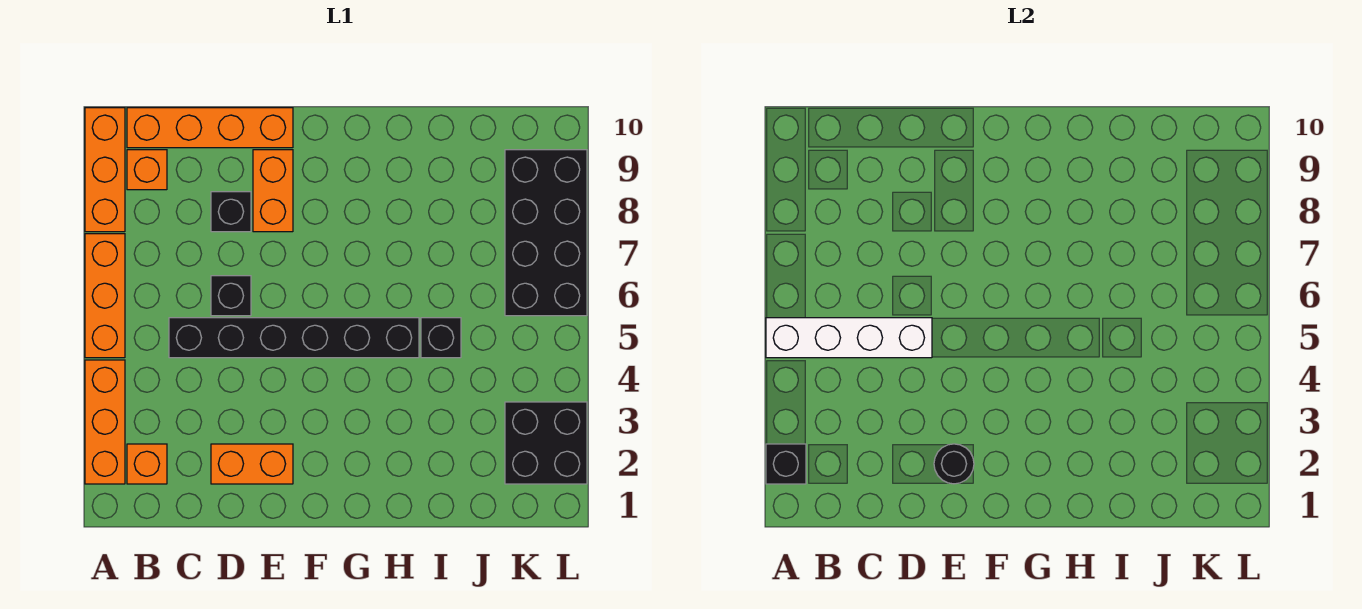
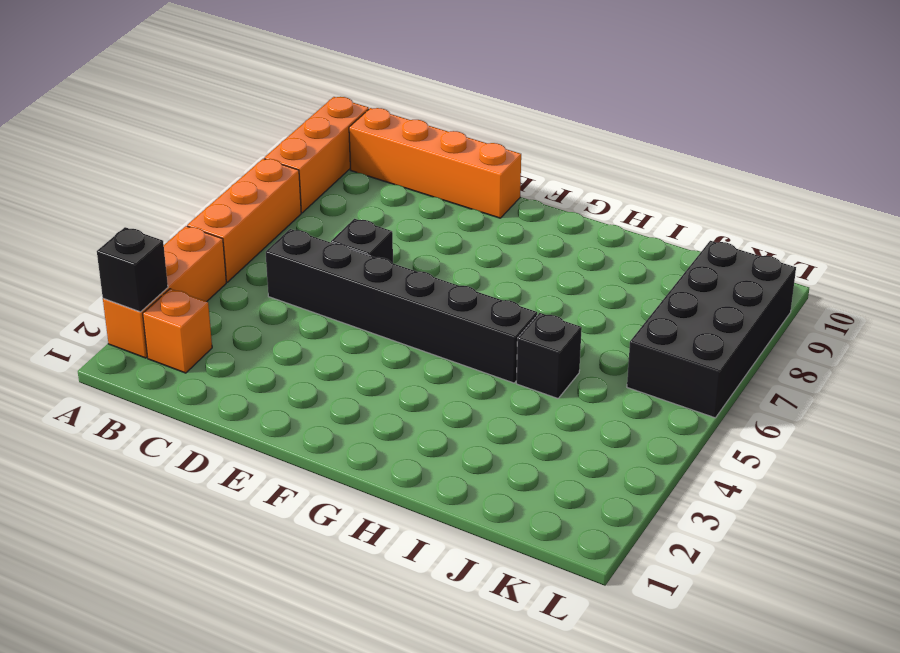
none -> orange brick B9 level 1
none -> orange brick D2:E2 level 1
none -> black brick D8 level 1

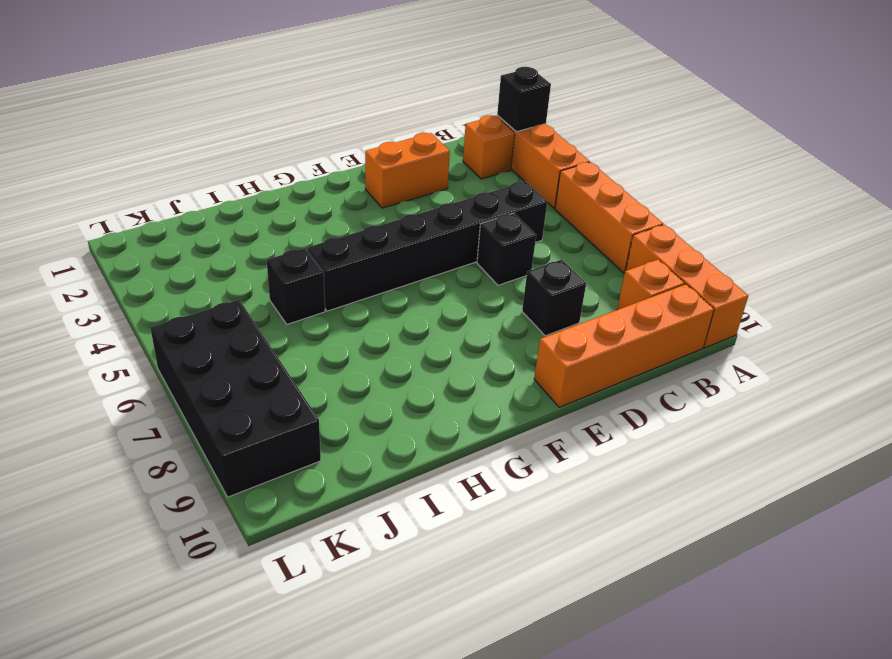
none -> orange brick E8:E9 level 1
none -> black brick K2:L3 level 1
none -> white brick A5:D5 level 2

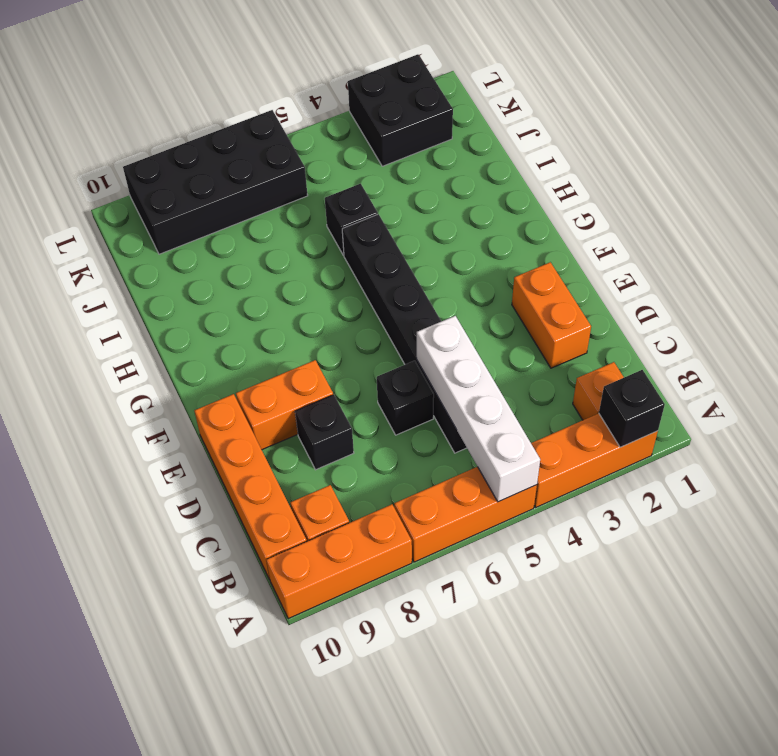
none -> black round brick E2 level 2

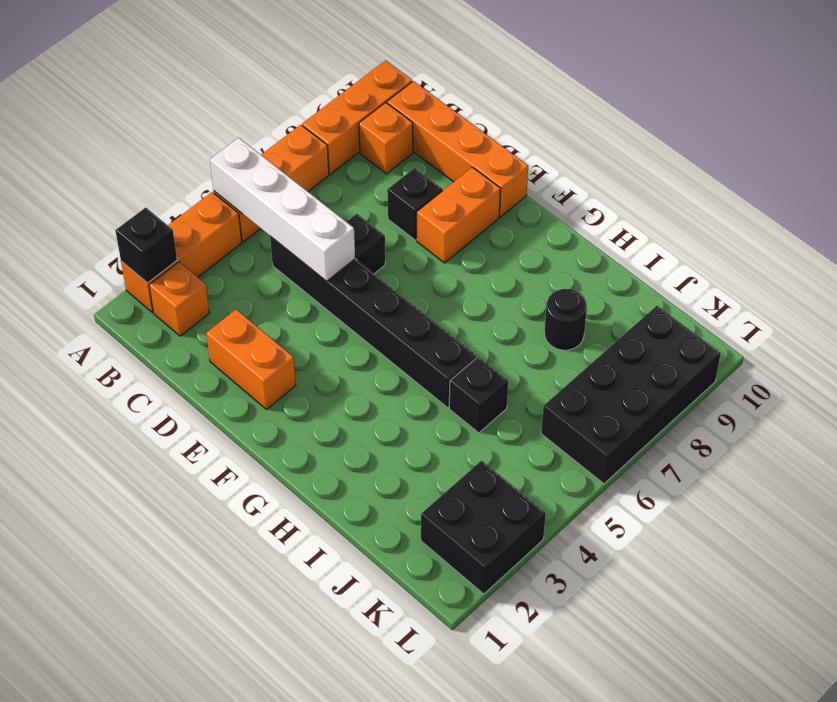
black round brick I8 level 1 -> black round brick E2 level 2

